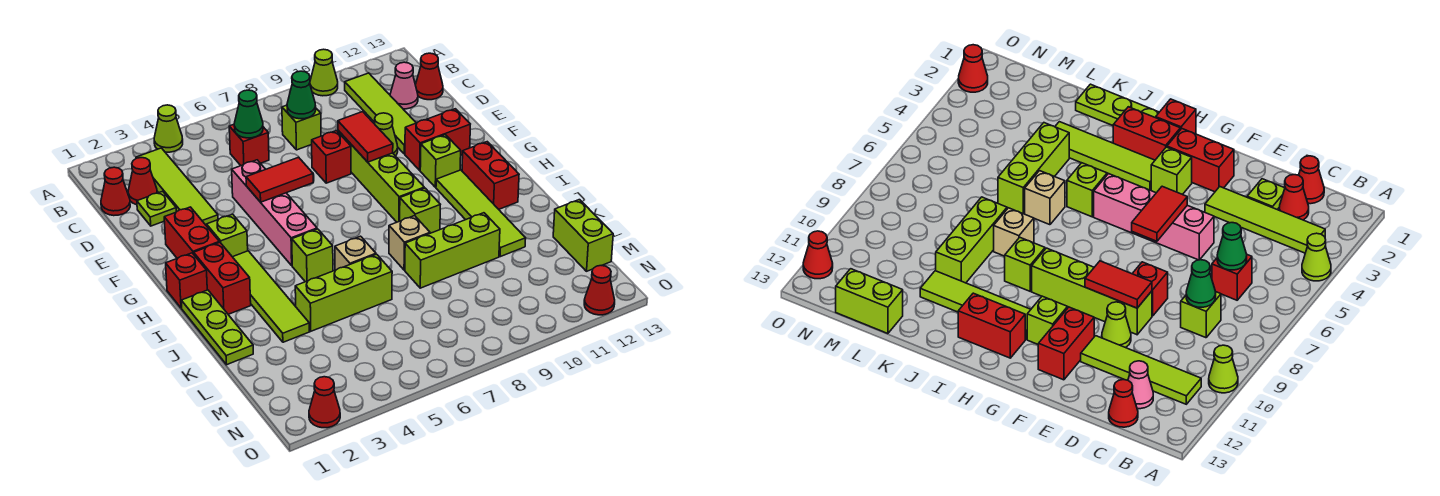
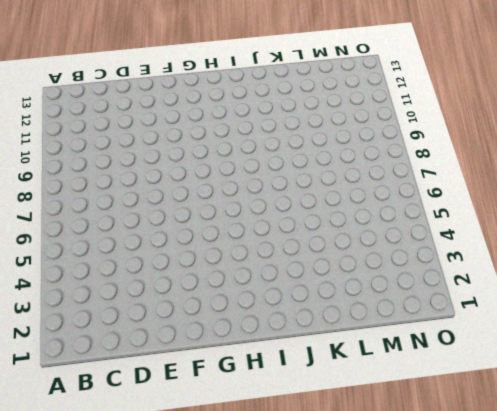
none -> lime cone A4 level 1
none -> lime cone A10 level 1
none -> lime tile B3:E3 level 1
none -> lime tile B11:E11 level 1

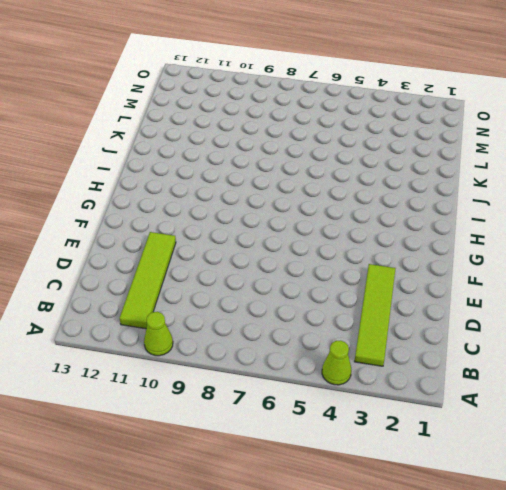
none -> red cone C1 level 1
none -> red cone C2 level 1
none -> red brick C6 level 1
none -> lime brick C8 level 1

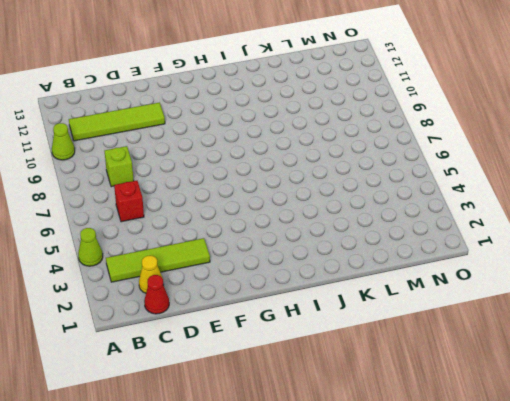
yellow cone C2 level 1 -> red cone C2 level 1
none -> pink cone C12 level 1
none -> red cone C13 level 1
none -> lime plate D2 level 1
none -> pink brick E5:H5 level 1

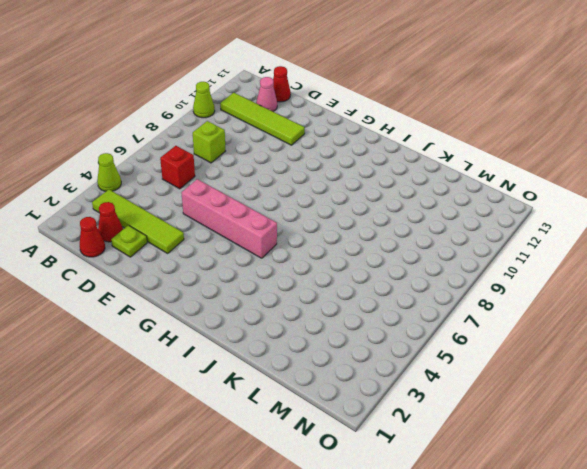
none -> red brick E8 level 1
none -> lime brick E9:H9 level 1
none -> lime cone E10 level 1
none -> red brick F2:G2 level 1

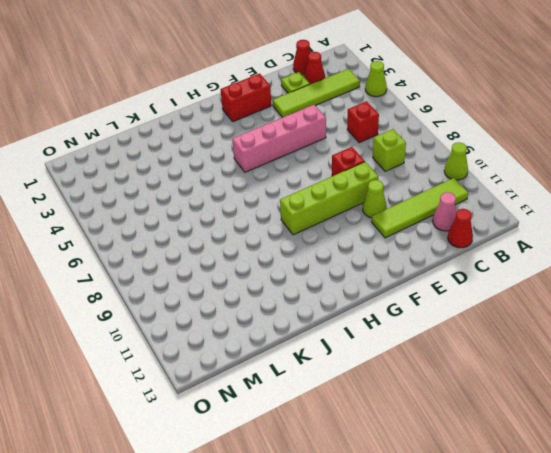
none -> red brick F11:F12 level 1
none -> lime brick G3 level 1
none -> lime brick G11 level 1
none -> red brick H1 level 1

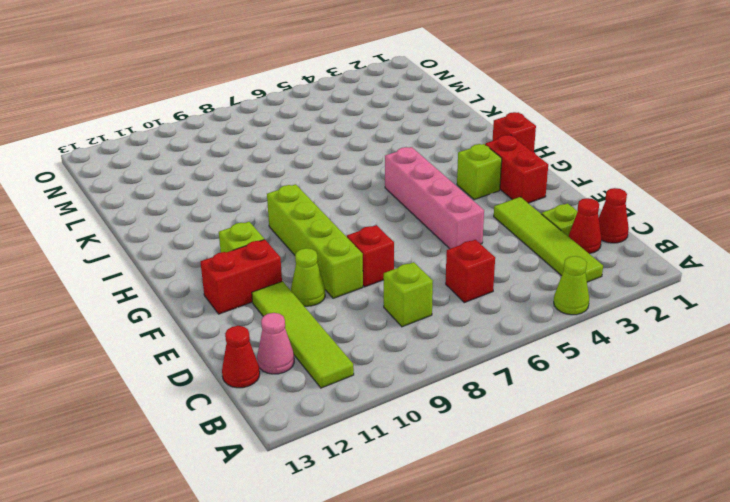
none -> lime cone A10 level 1
none -> red brick H2:I2 level 1
none -> lime tile H3:K3 level 1
none -> lime tile H11:K11 level 1

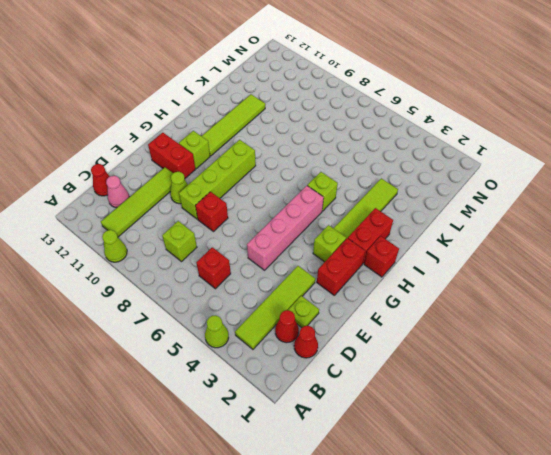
none -> red brick H12:I12 level 1
none -> lime plate I1:K1 level 1
none -> lime brick I9 level 1
none -> tan brick J6 level 1

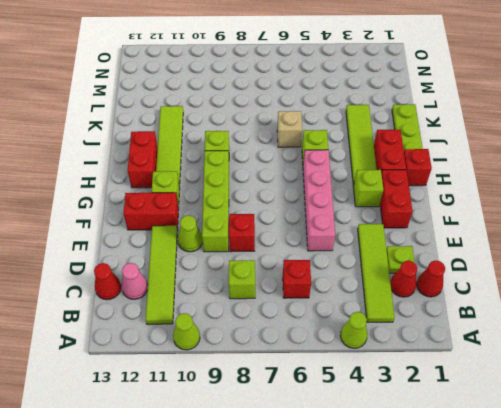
none -> tan brick J8 level 1
none -> lime brick K4:K6 level 1
none -> lime brick K8:K10 level 1
none -> lime brick L13:M13 level 1

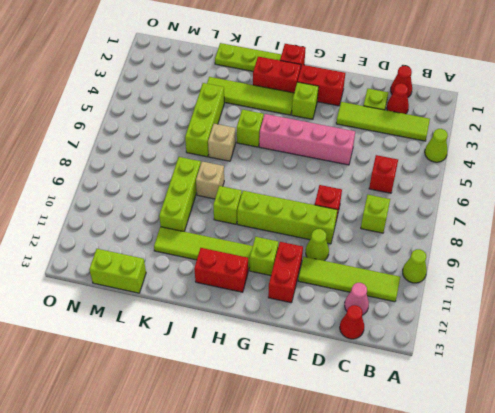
none -> red cone O2 level 1
none -> red cone O12 level 1
none -> green cone C6 level 2
none -> green cone C8 level 2

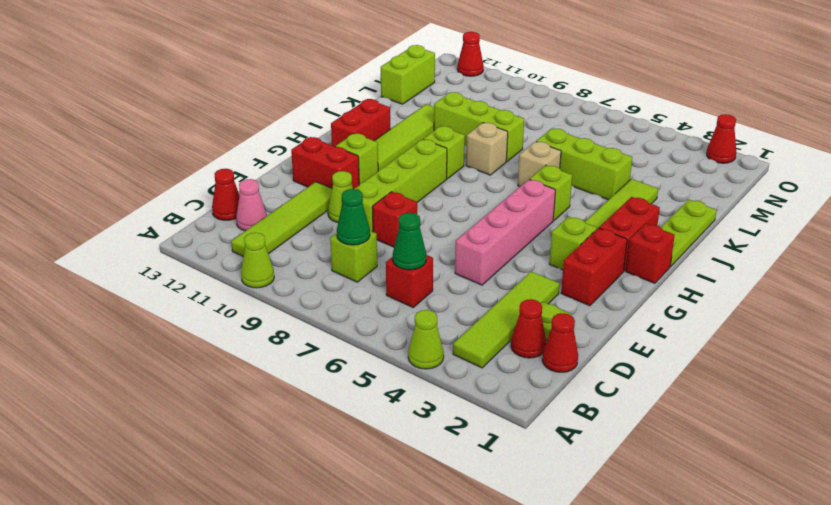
none -> red tile E9:F9 level 2
none -> red tile F5:F6 level 2

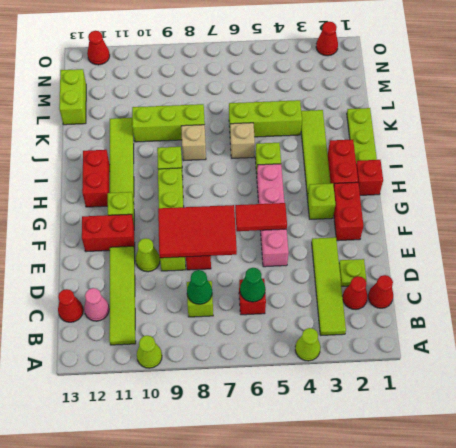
red tile E7:F9 level 2 -> red tile E9:F9 level 2

